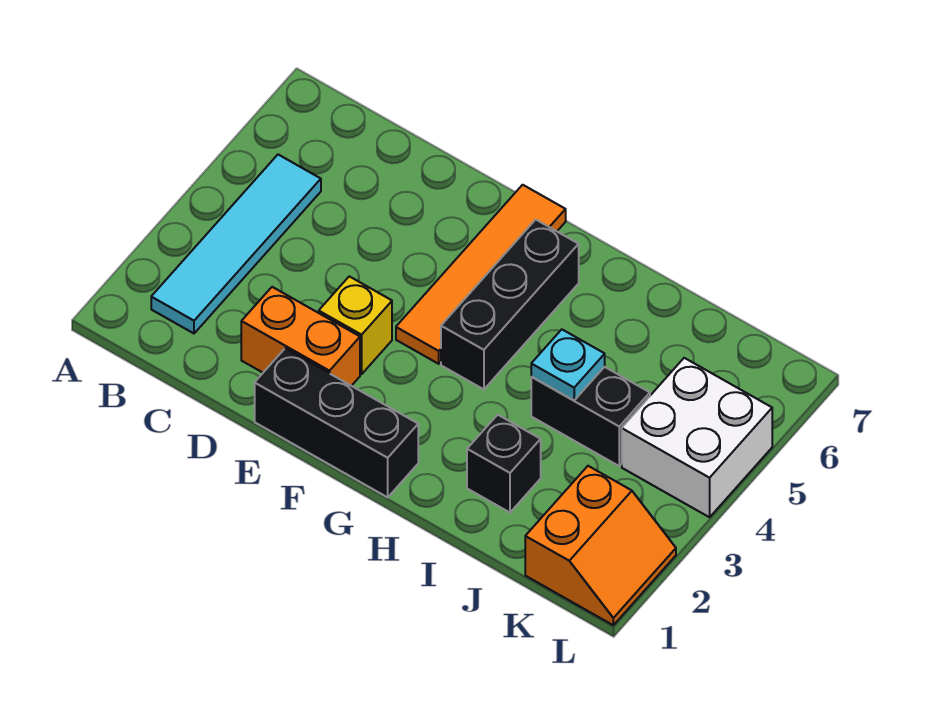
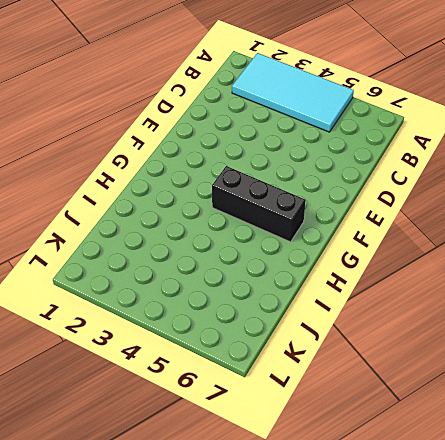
cyan tile A2:B5 level 1 -> cyan tile B2:B5 level 1
none -> orange brick D2:E2 level 1
none -> black brick E1:G1 level 1

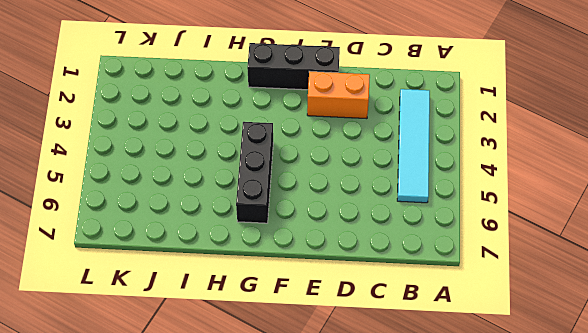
none -> yellow brick E3 level 1
none -> orange tile F4:F7 level 1

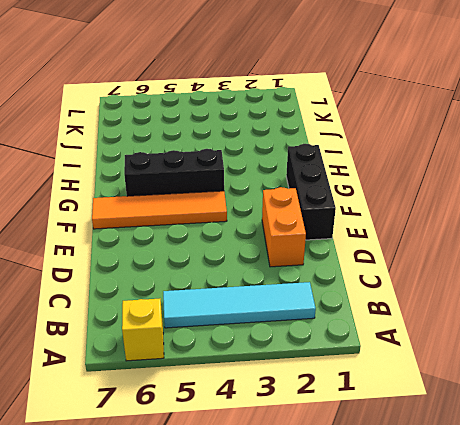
yellow brick A6 level 1 -> yellow brick E3 level 1
none -> black brick I2 level 1
none -> black brick I4:J4 level 1

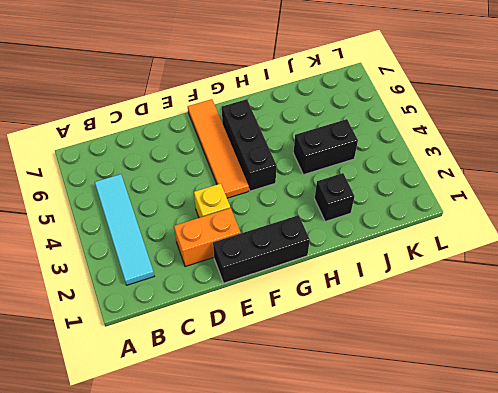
none -> orange slope K1:L2 level 1 top K
none -> white brick K4:L5 level 1

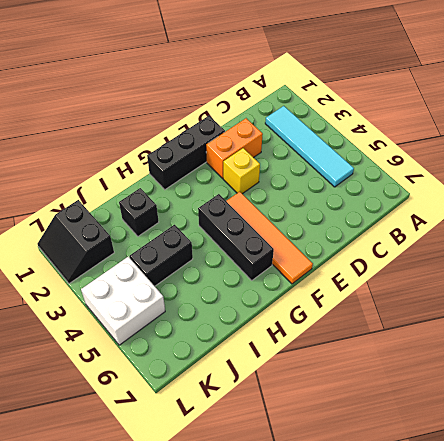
black slope K1:L2 level 1 top K -> orange slope K1:L2 level 1 top K
none -> cyan plate I4 level 2

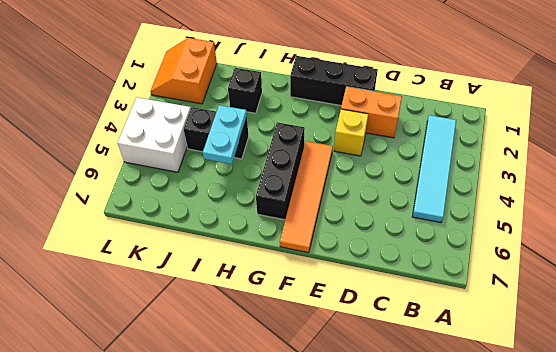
cyan plate I4:I5 level 2 -> cyan plate I4 level 2

